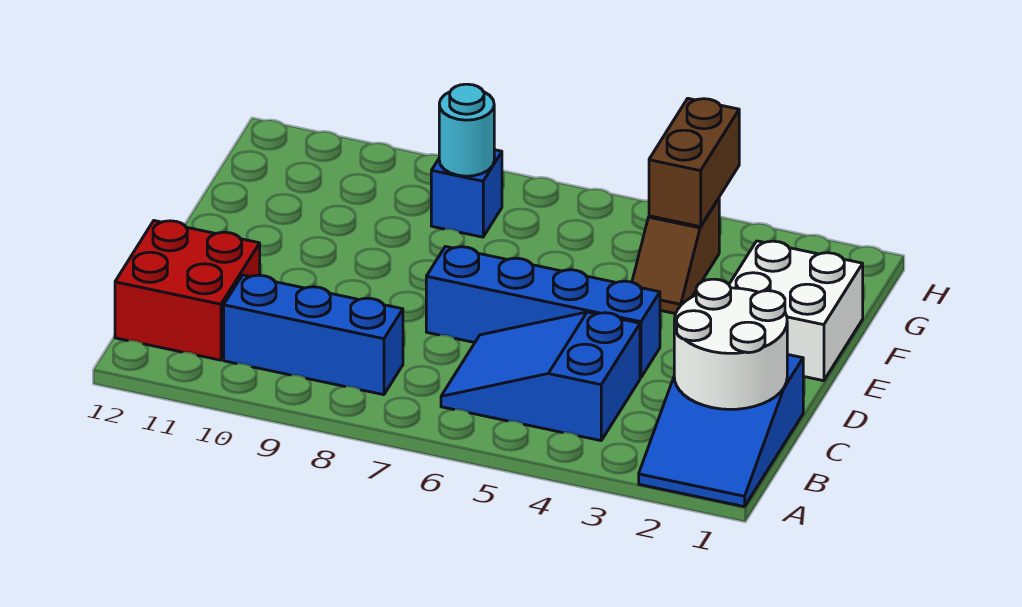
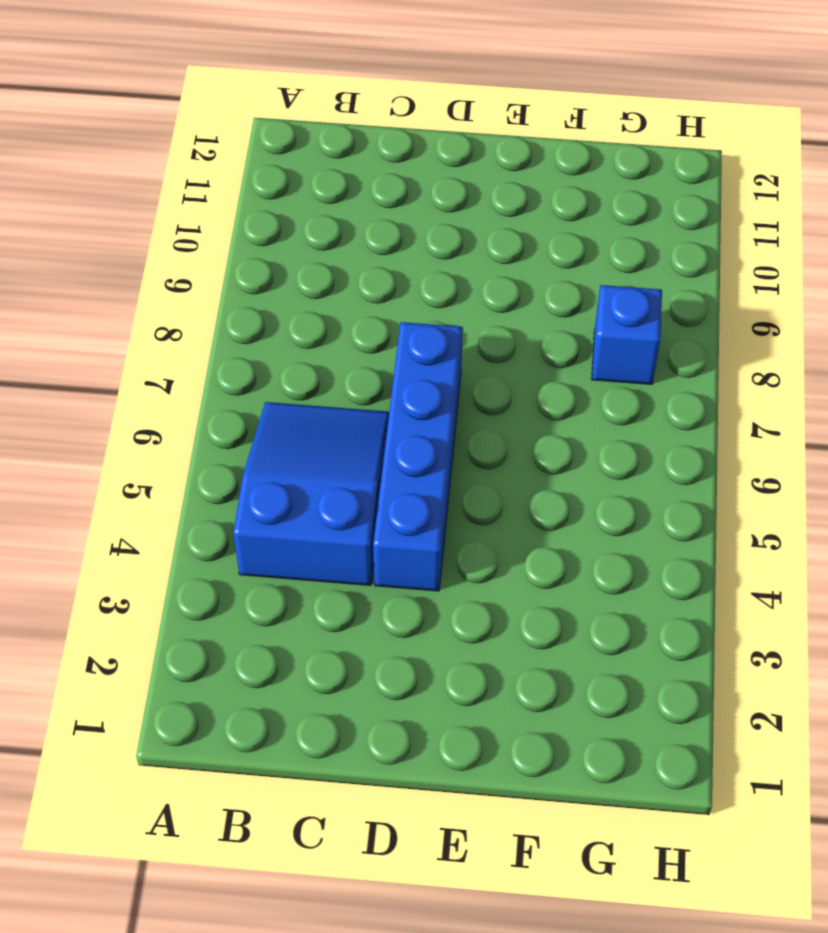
none -> blue slope A1:C2 level 1 top C
none -> blue brick B8:B10 level 1

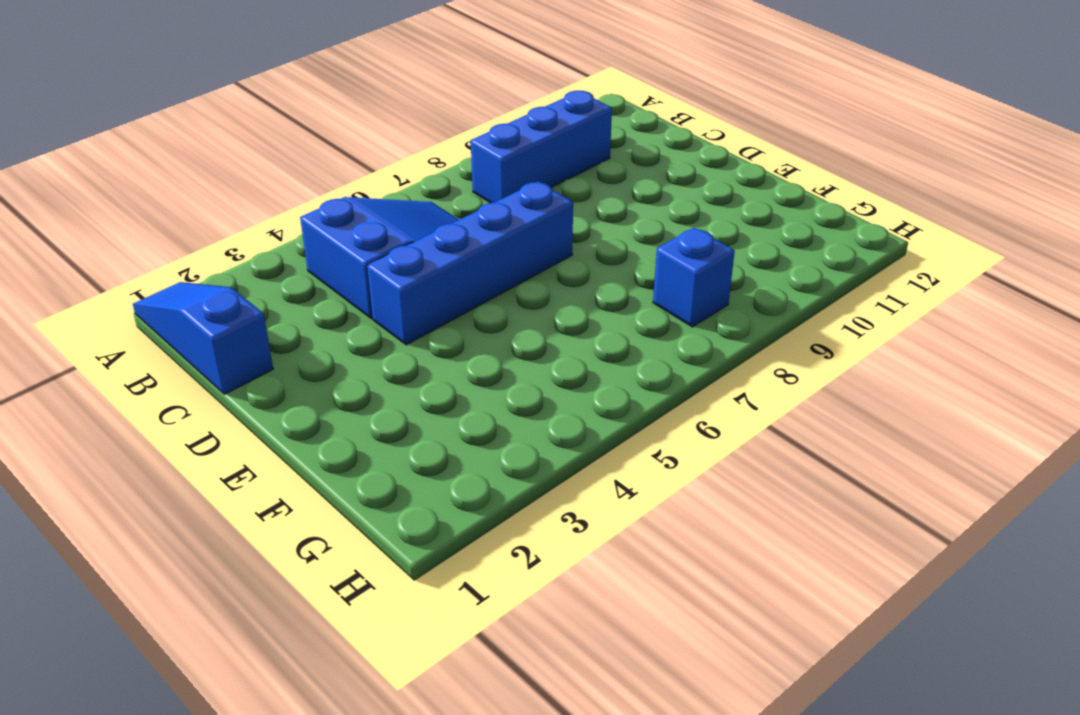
blue slope A1:C1 level 1 top C -> blue slope A1:C2 level 1 top C
none -> red brick B11:C12 level 1
none -> white brick E1:F2 level 1

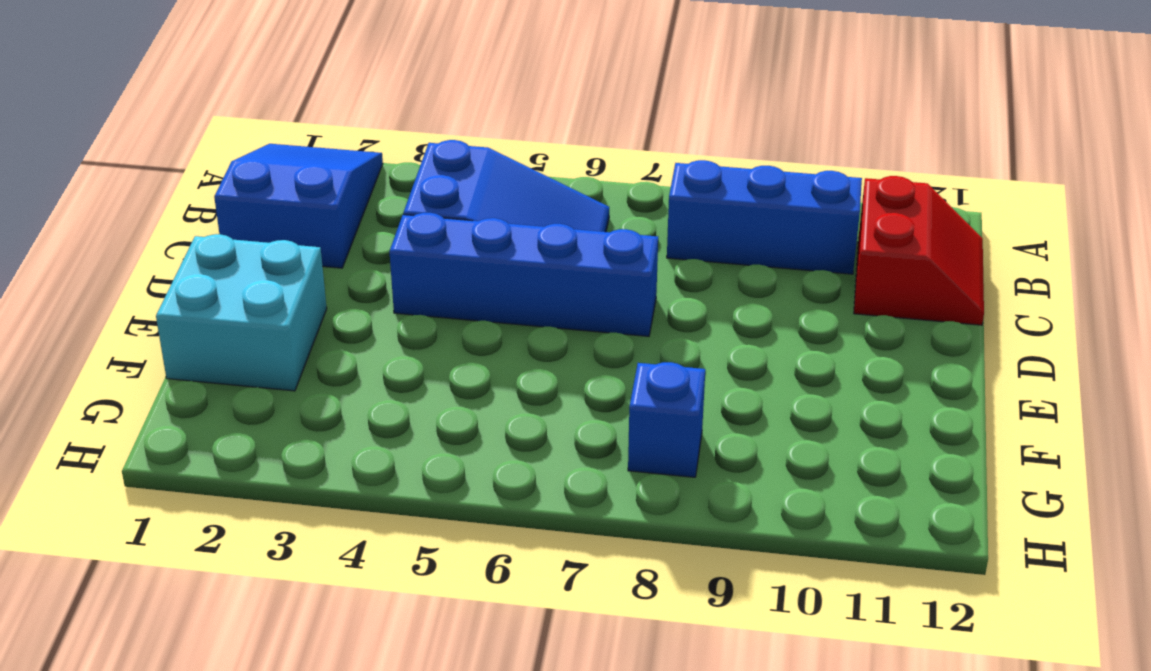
red slope B11:C12 level 1 top 11 -> red brick B11:C12 level 1
cyan brick E1:F2 level 1 -> white brick E1:F2 level 1
none -> brown slope F4:G4 level 1 top G
none -> white round brick B1:C2 level 2

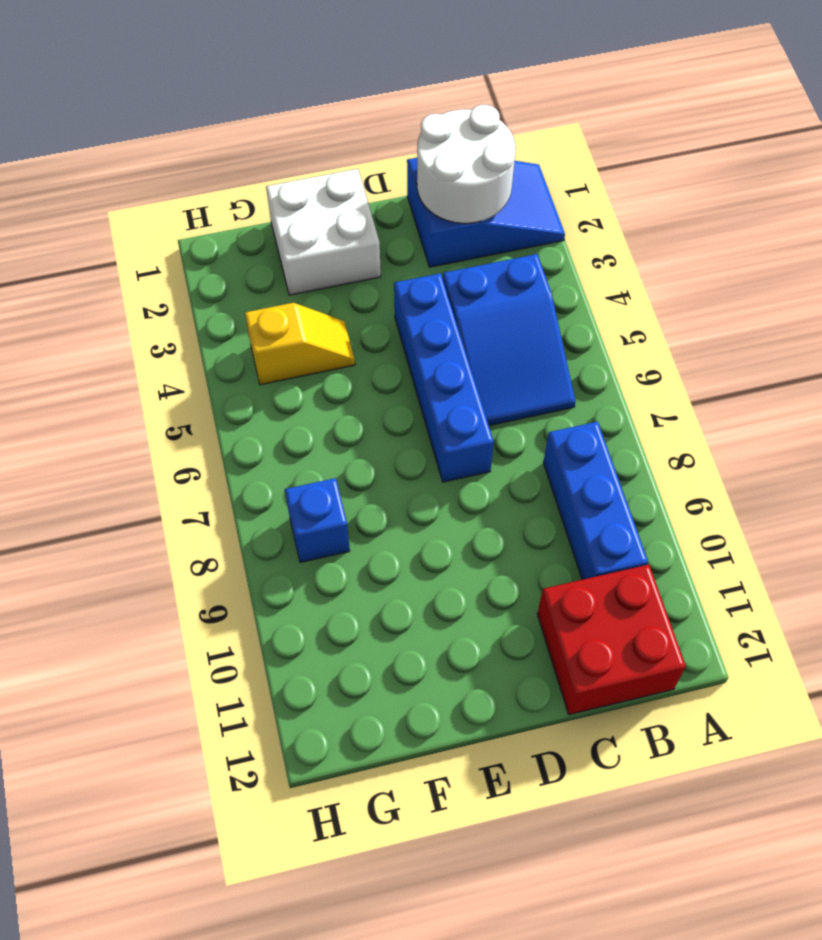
yellow slope F4:G4 level 1 top G -> brown slope F4:G4 level 1 top G
none -> brown brick G4:H4 level 2
none -> cyan round brick G8 level 2

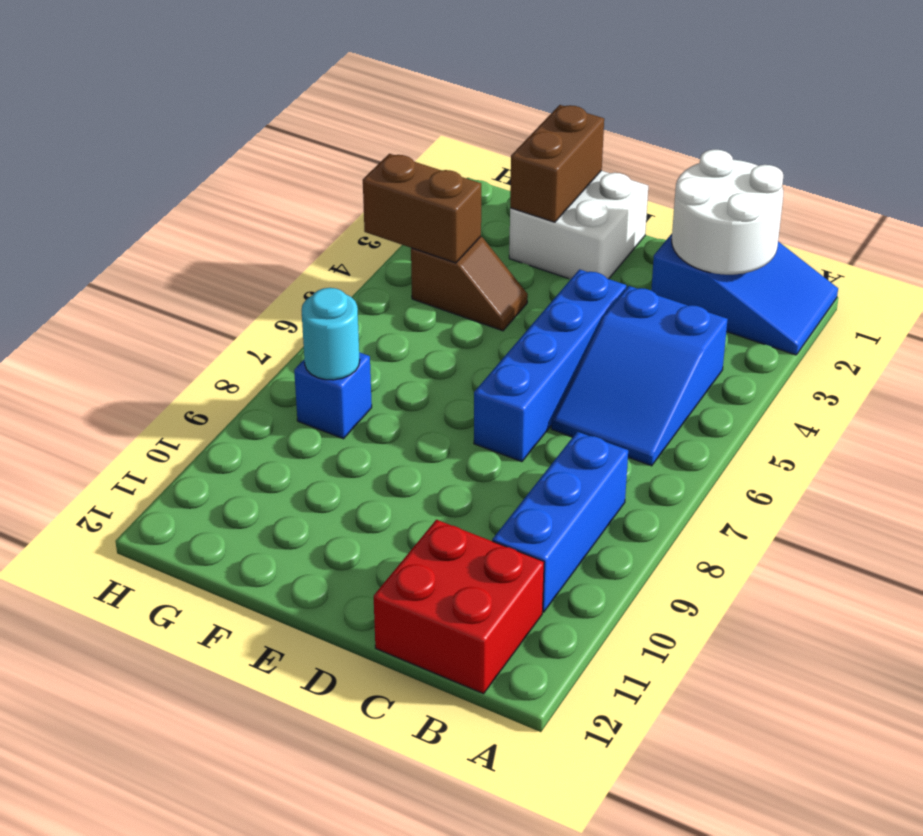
brown brick F1:F2 level 2 -> none

